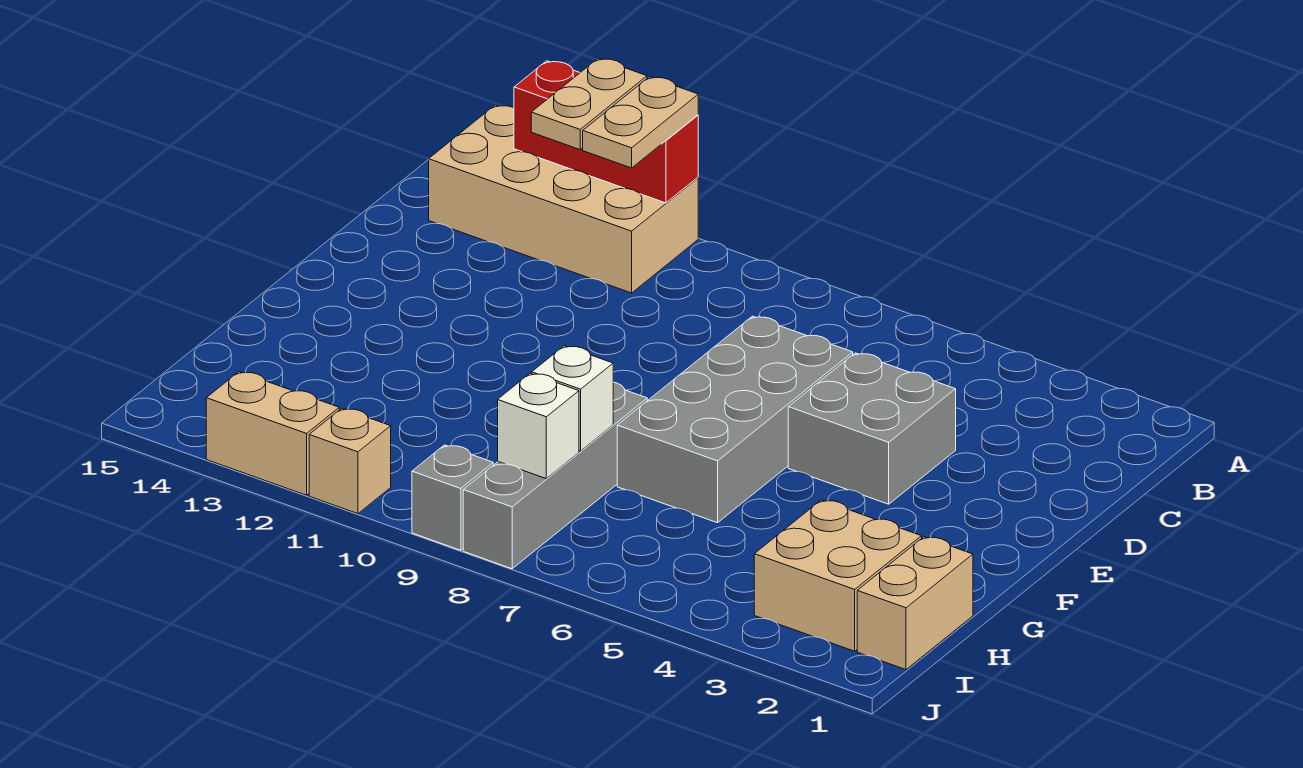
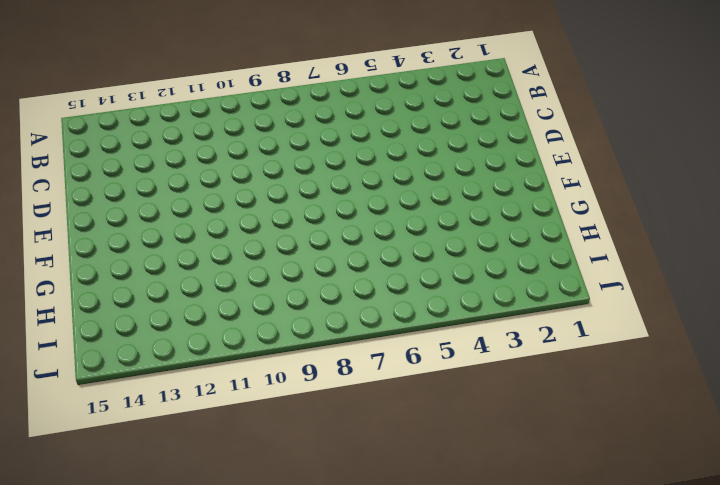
none -> tan brick A11:B14 level 1
none -> grey brick D4:E5 level 1
none -> grey brick D6:G7 level 1

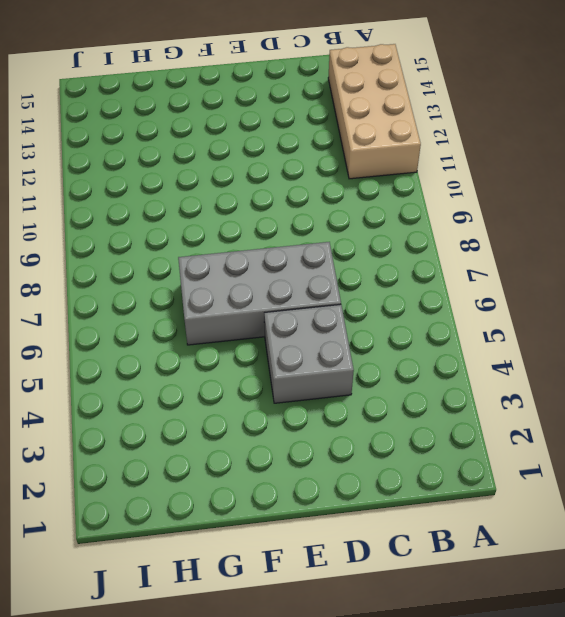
none -> grey brick G8:J8 level 1
none -> tan brick H1:I1 level 1
none -> tan brick H2:I3 level 1

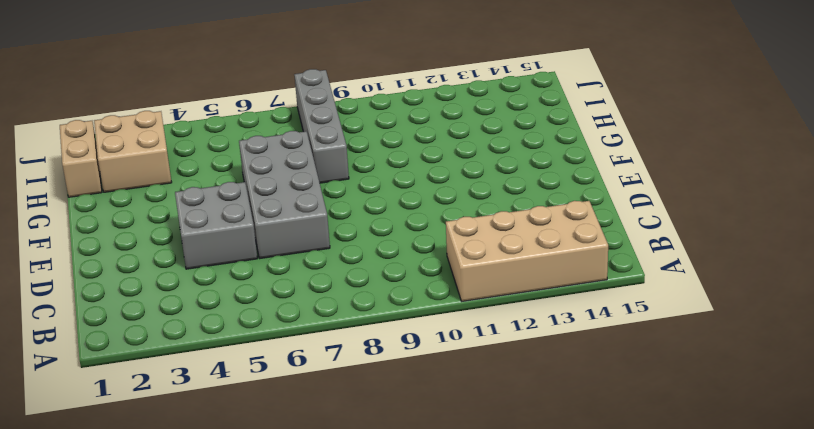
none -> grey brick J9 level 1
none -> tan brick J11 level 1
none -> tan brick J12:J13 level 1

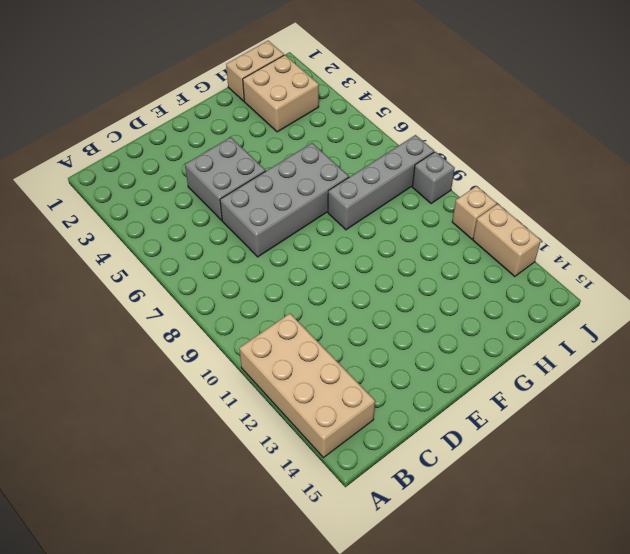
none -> red brick A11:A13 level 2
none -> white brick H8 level 2
none -> white brick I8 level 2

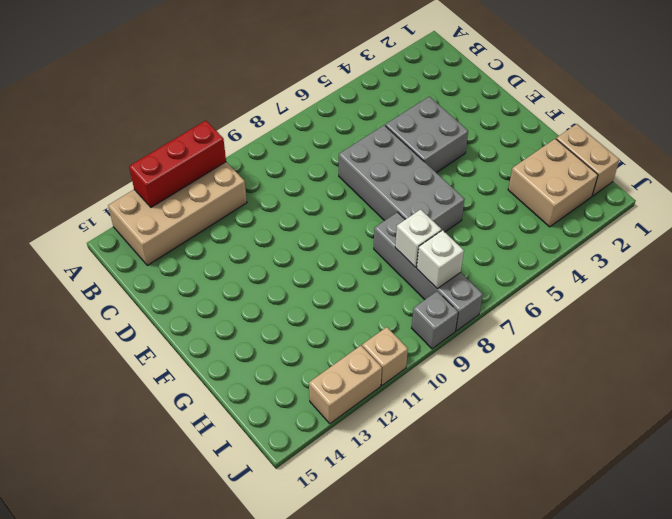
none -> tan plate A11:B11 level 3
none -> tan plate A12:B12 level 3

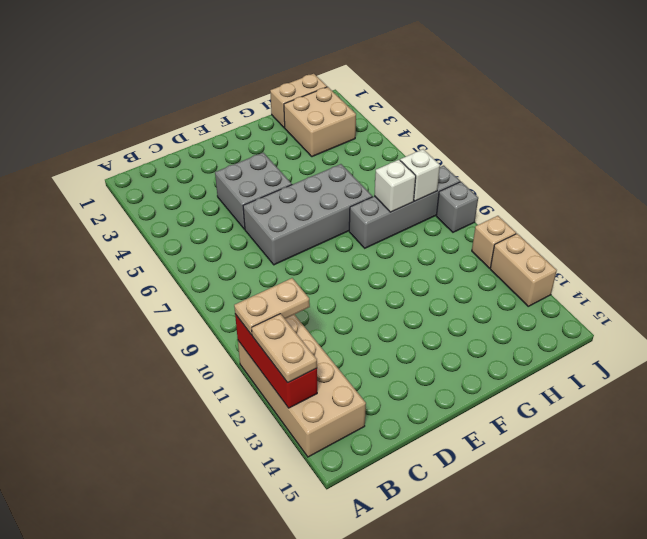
tan plate A12:A13 level 3 -> tan plate A12:B12 level 3

